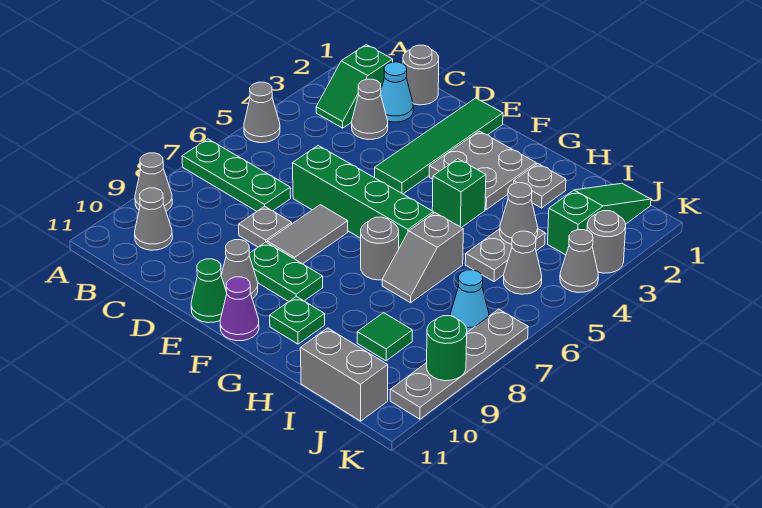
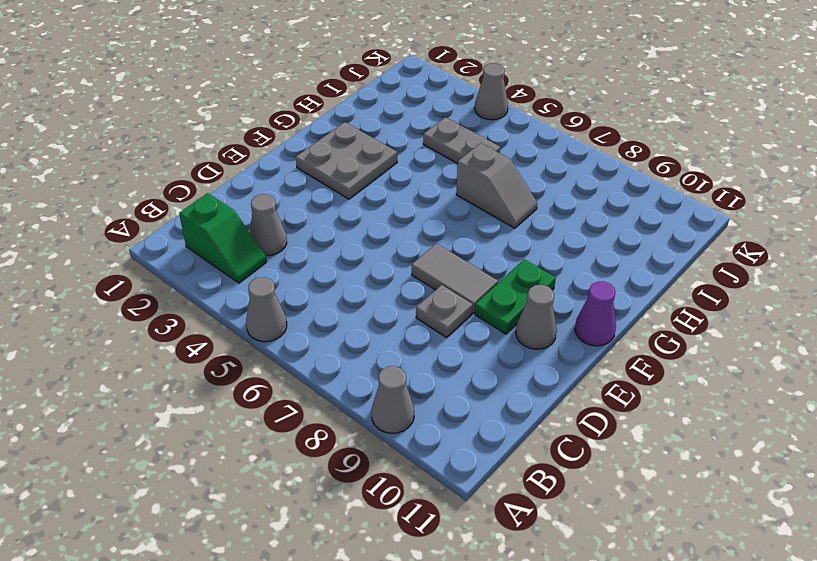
none -> green plate A7:C7 level 1
none -> grey cone B10 level 1
none -> grey round brick C1 level 1
none -> cyan cone C2 level 1

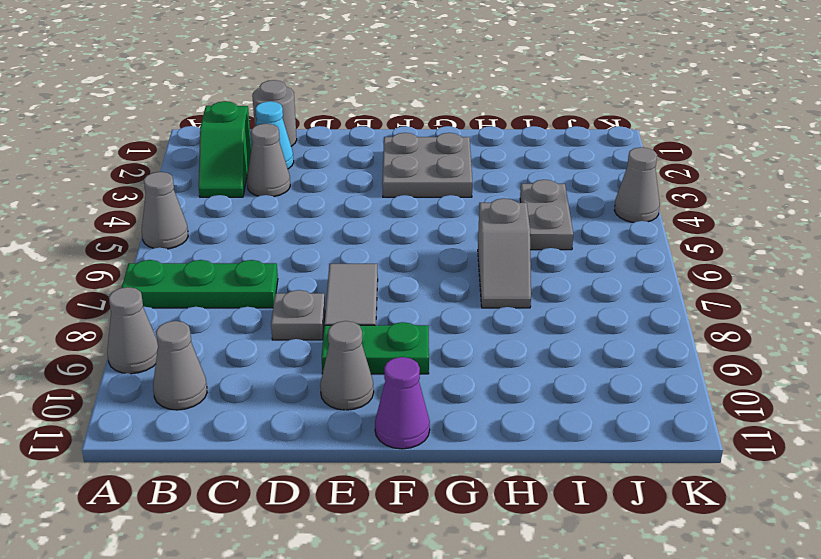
none -> green brick D6:G6 level 1
none -> green tile E1:E4 level 1
none -> green cone E11 level 1
none -> green brick G4 level 1

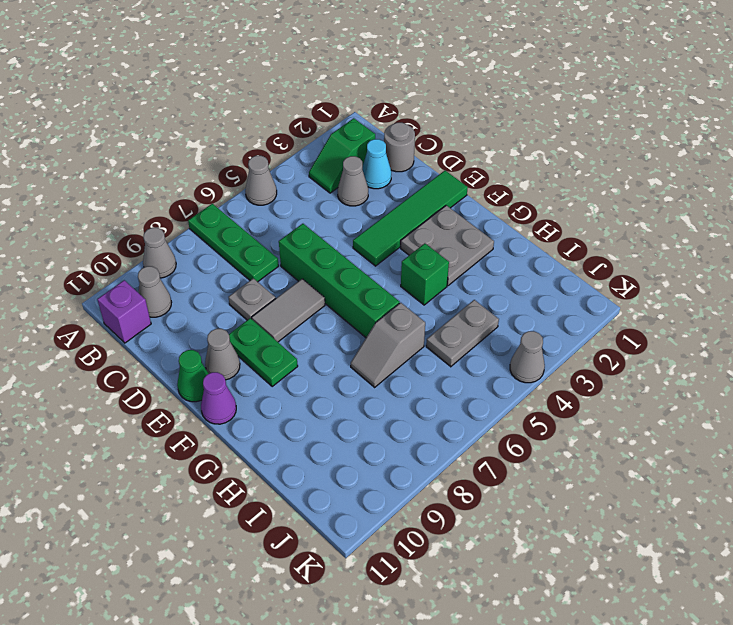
purple brick B11 level 1 -> none
none -> grey round brick G7 level 1
none -> green plate G10 level 1
none -> grey plate H2 level 1
none -> green tile I9 level 1

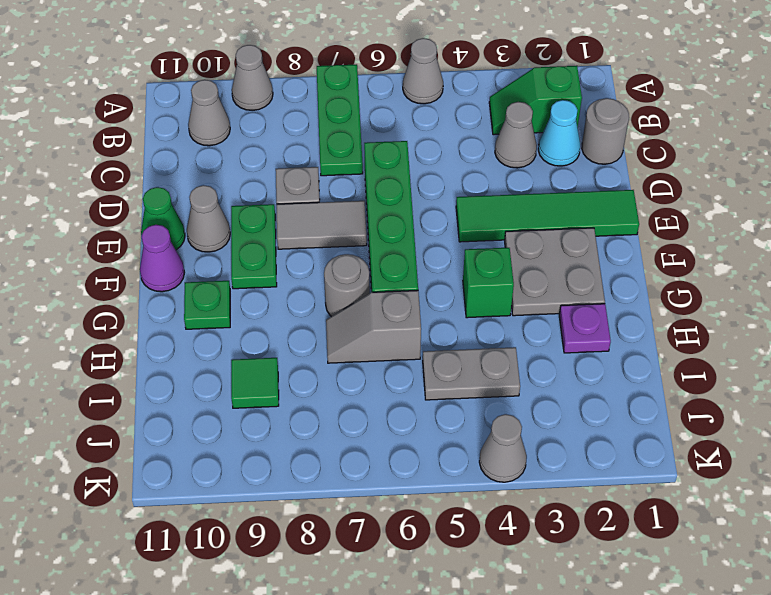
purple plate H2 level 1 -> grey plate H2 level 1
none -> grey brick I11:J11 level 1
none -> green slope J1:J3 level 1 top 3
none -> grey cone J5 level 1
none -> cyan cone J7 level 1

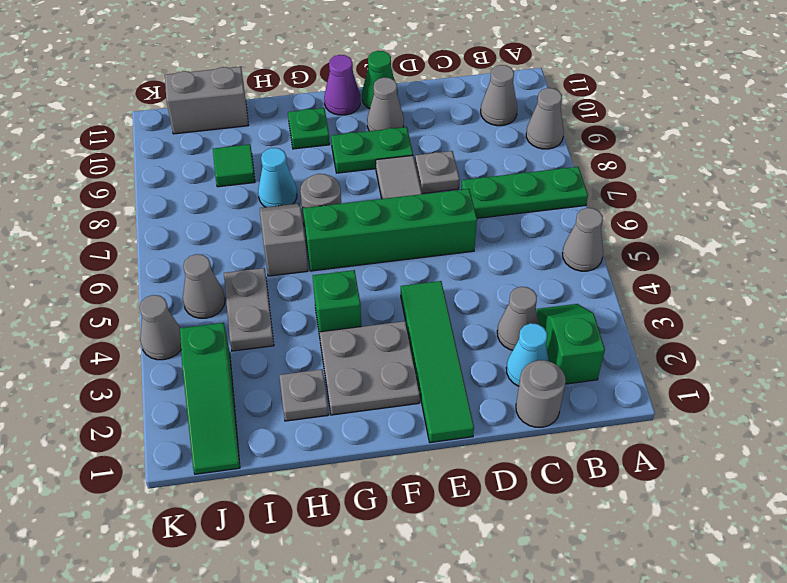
cyan cone H8 level 1 -> cyan cone J7 level 1
none -> grey round brick K3 level 1
none -> grey plate K7:K10 level 1
none -> grey cone I4 level 2
none -> green round brick K9 level 2

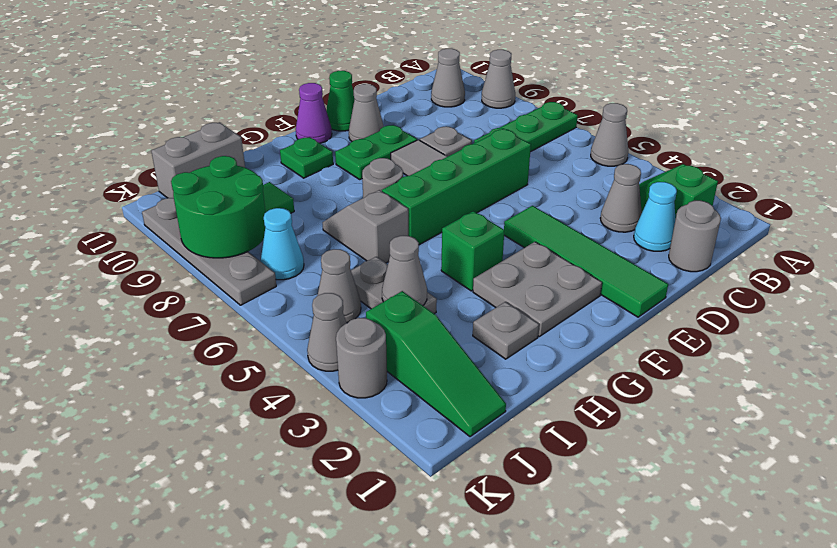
green round brick J8:K9 level 2 -> green round brick K9 level 2

